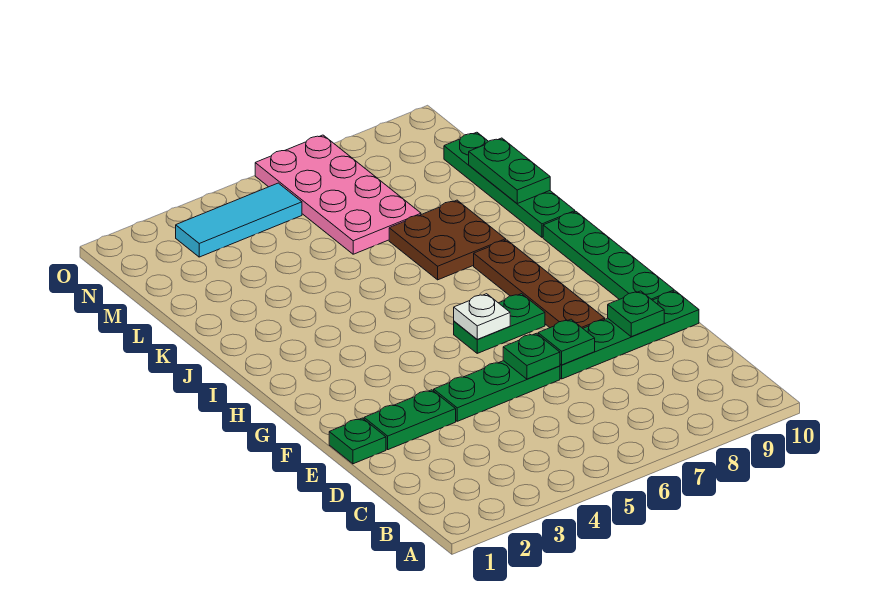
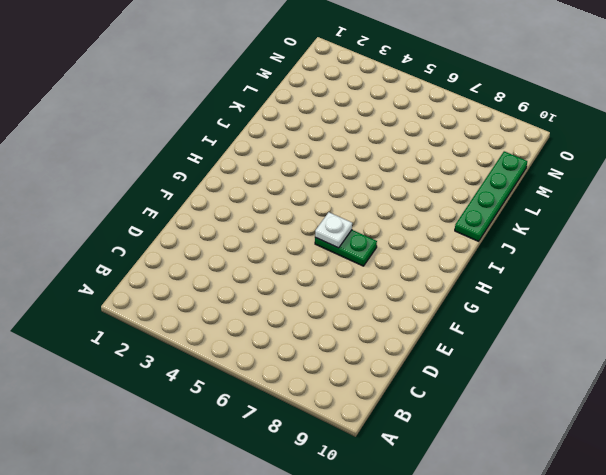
none -> green plate E1 level 1
none -> green plate E2:E3 level 1
none -> green plate E4:E6 level 1

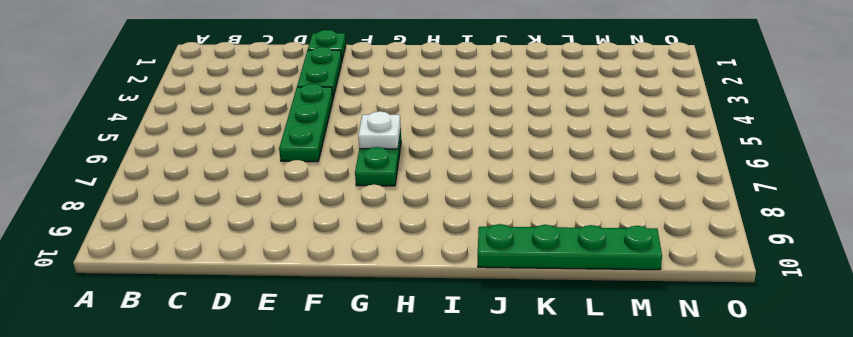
none -> green plate E7:E10 level 1
none -> brown plate F8:I8 level 1
none -> green plate F10:I10 level 1

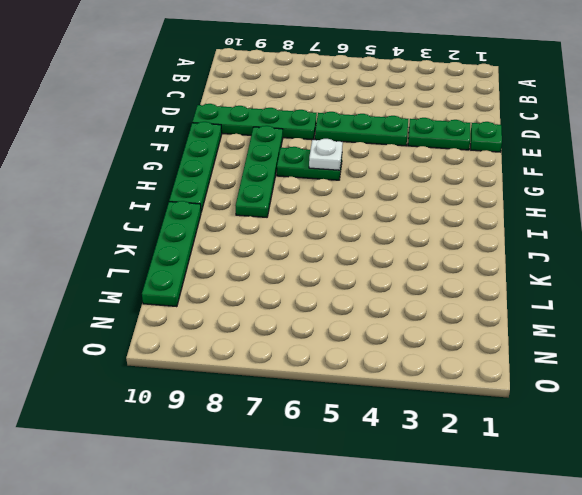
green plate F8:I8 level 1 -> brown plate F8:I8 level 1
none -> brown plate J7:K8 level 1
none -> pink plate L6:O7 level 1
none -> cyan tile N3:N5 level 1

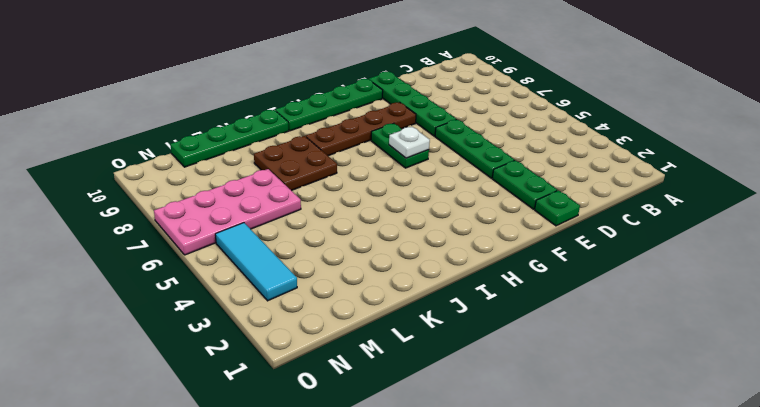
none -> green plate E6 level 2
none -> green plate E7 level 2
none -> green plate E9 level 2

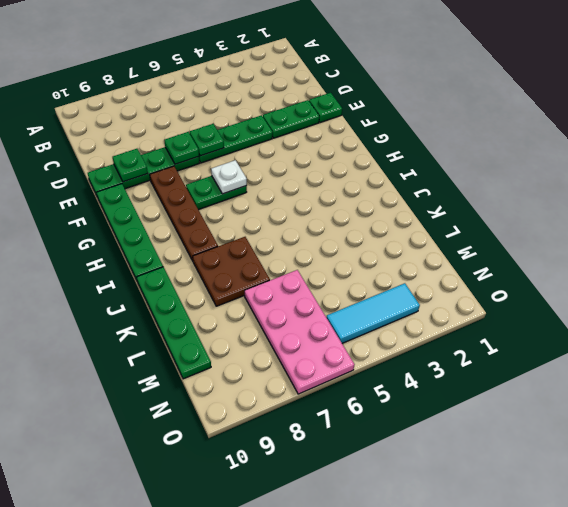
none -> green plate K10:L10 level 2

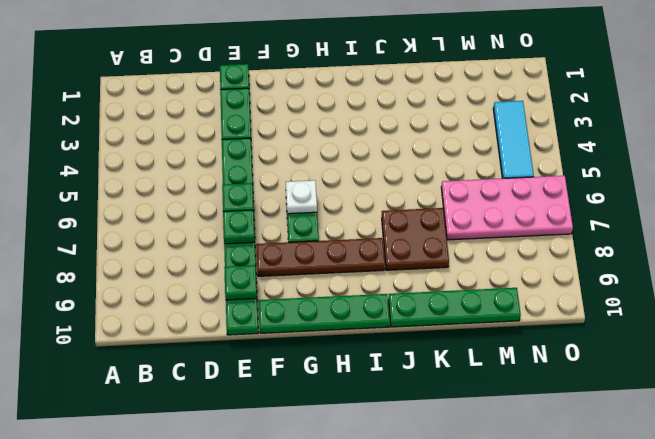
none -> green plate K10:L10 level 2

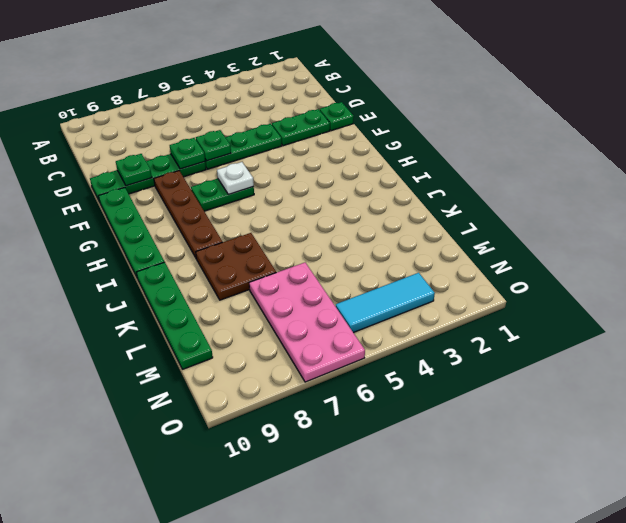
none -> green plate K10:L10 level 2

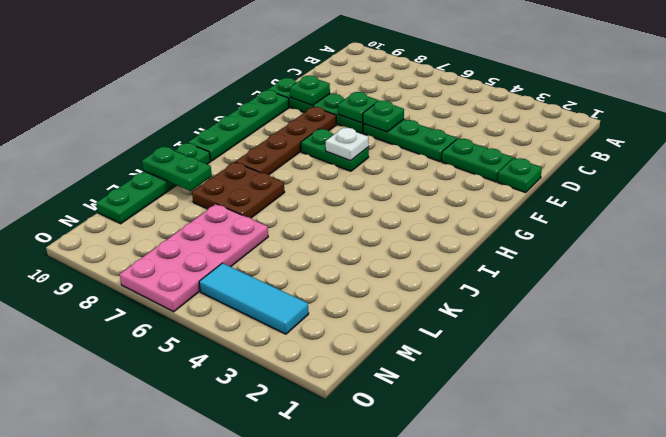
green plate K9:K10 level 2 -> green plate K10:L10 level 2

